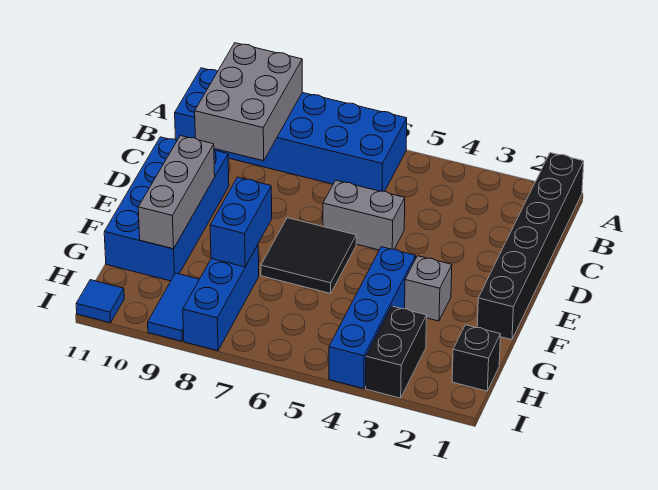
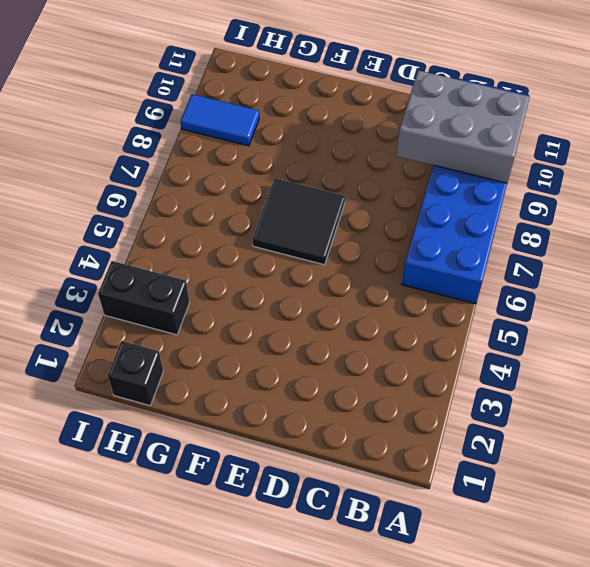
none -> black brick A1:F1 level 1
none -> grey brick D5:D6 level 1
none -> blue brick D10:G11 level 1

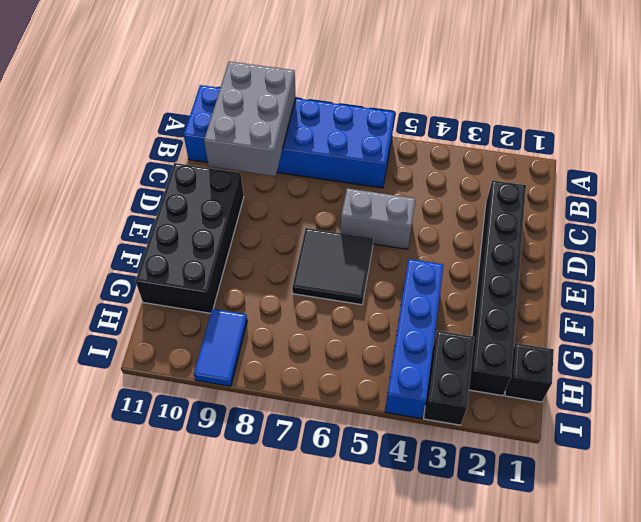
black brick C2:H2 level 1 -> black brick A1:F1 level 1
black brick D10:G11 level 1 -> blue brick D10:G11 level 1
none -> grey brick F3 level 1
none -> blue brick G8:I8 level 1
none -> blue tile I11 level 1

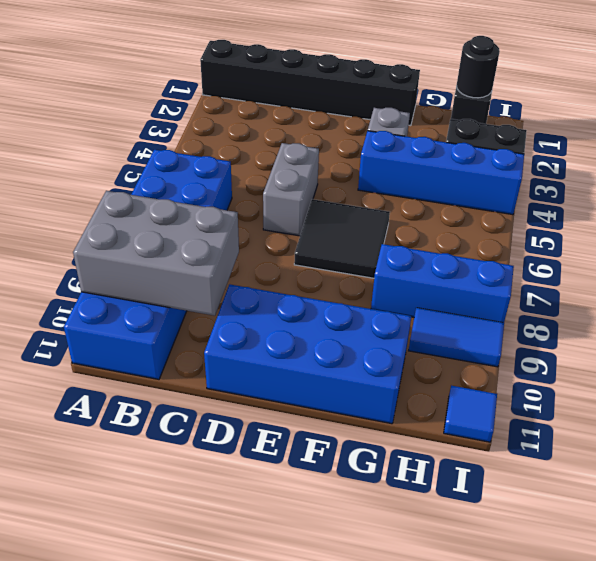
black round brick H1 level 2 -> none
none -> grey brick E10:G10 level 2
none -> blue brick F8:G8 level 2

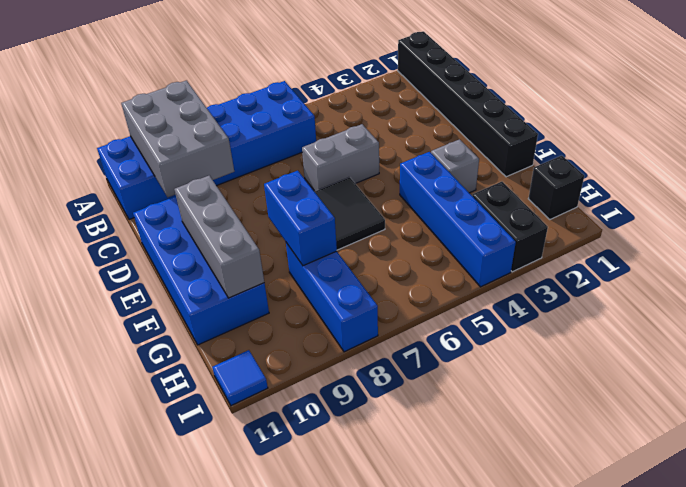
none -> blue tile H9:I9 level 1

